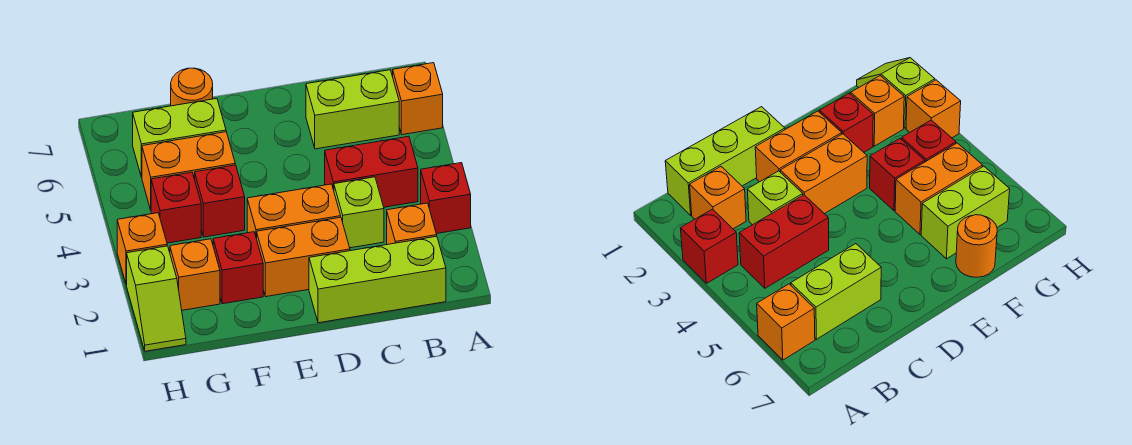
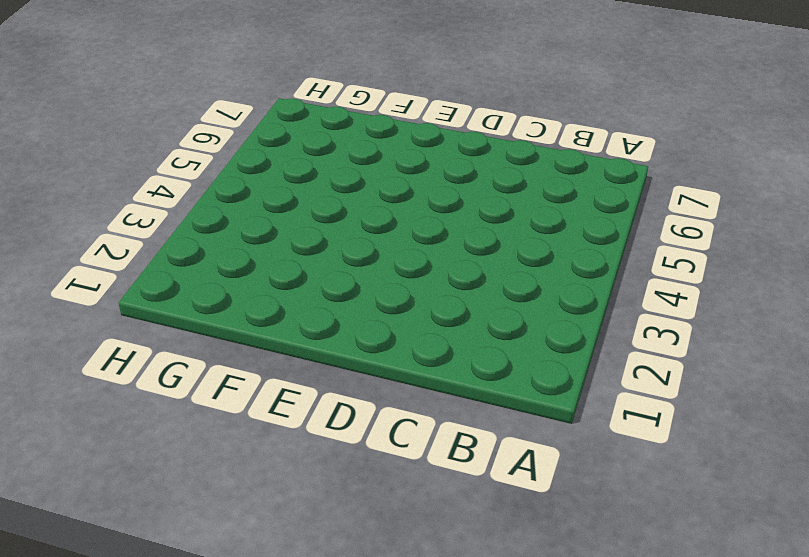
none -> red brick A3 level 1
none -> orange brick A6 level 1
none -> lime brick B1:D1 level 1

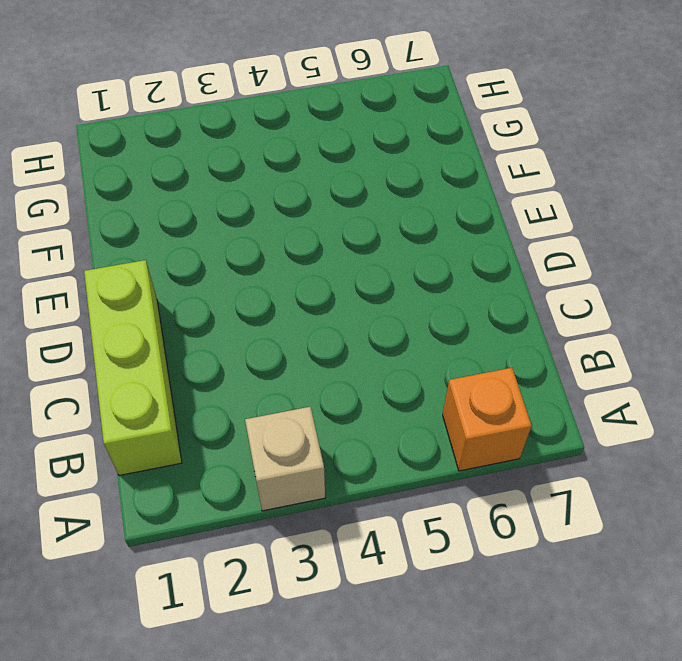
tan brick A3 level 1 -> red brick A3 level 1
none -> orange brick B2 level 1
none -> red brick B4:C4 level 1
none -> lime brick B6:C6 level 1

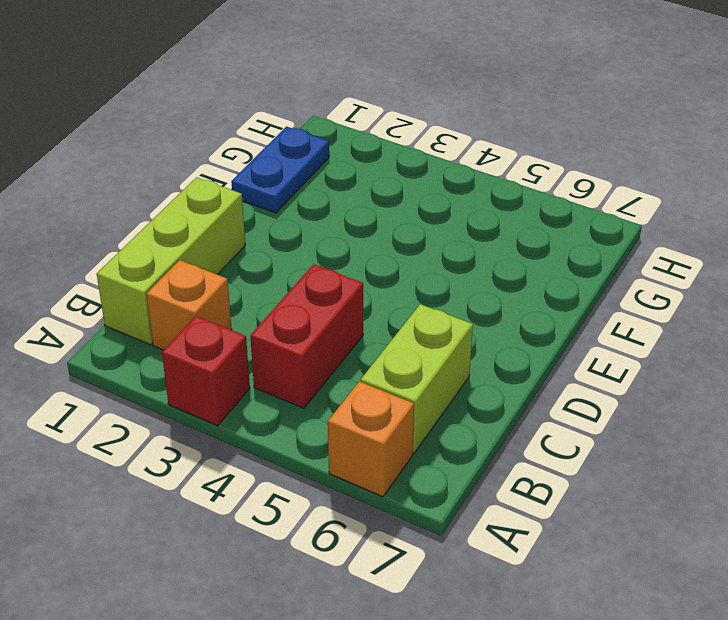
blue plate F1:G1 level 1 -> none
none -> lime brick C3 level 1
none -> orange brick D2:E2 level 1
none -> orange brick D3:E3 level 1

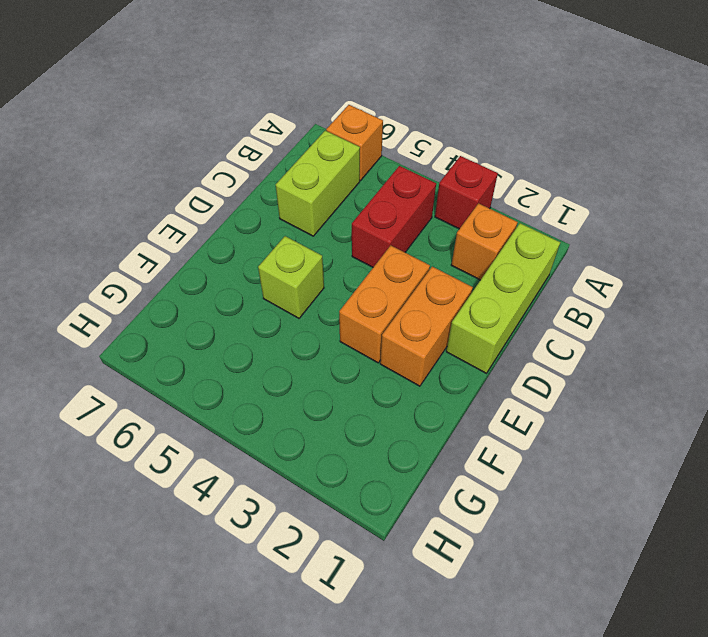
lime brick E5 level 1 -> lime brick C3 level 1
none -> red brick F2 level 1
none -> red brick F4 level 1
none -> orange brick F5:G5 level 1

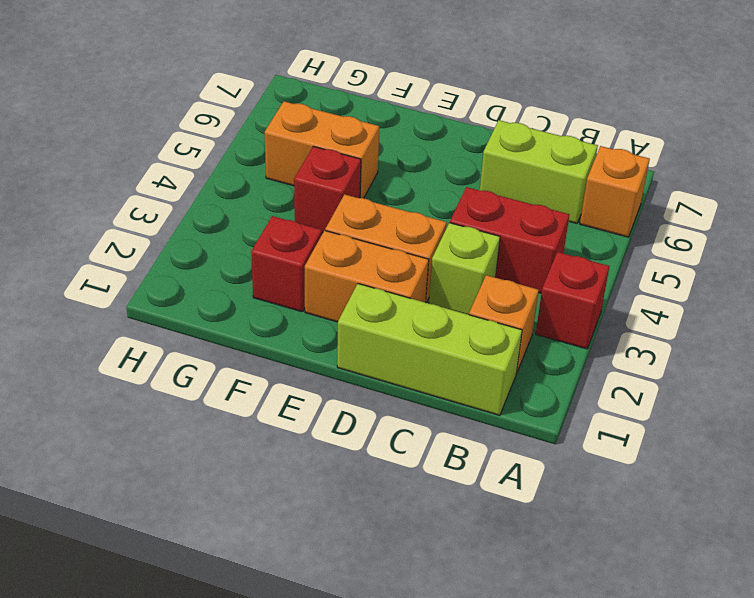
none -> lime brick F6:G6 level 1
none -> orange round brick F7 level 1
none -> orange brick G2 level 1

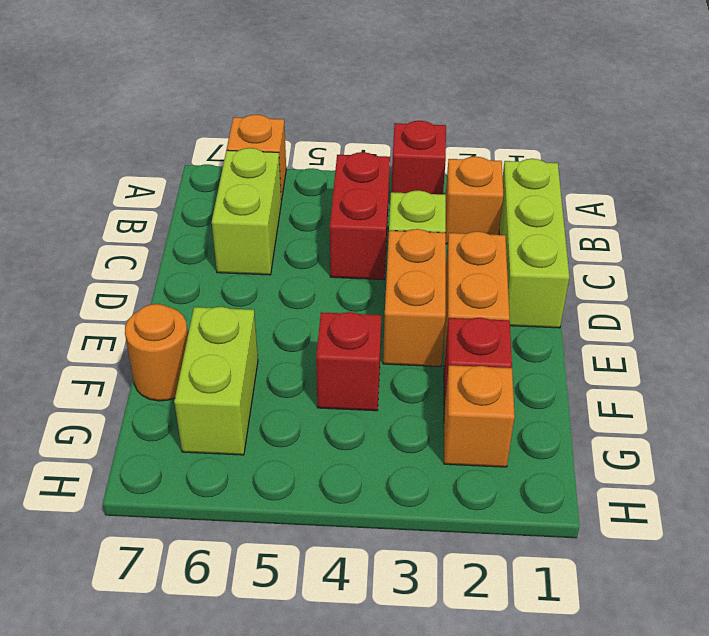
none -> orange brick F5:G5 level 1
none -> red brick G4 level 1
none -> lime slope H1:H2 level 1 top 2

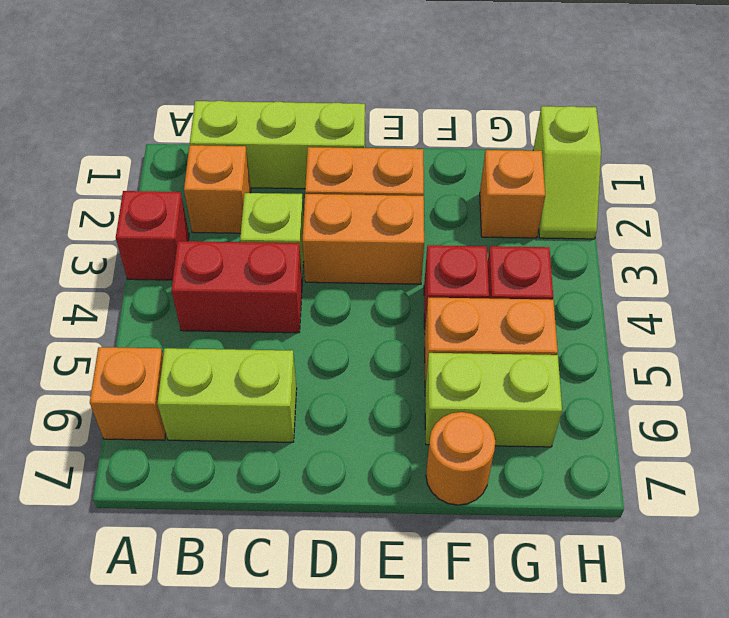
lime slope H1:H2 level 1 top 1 -> lime slope H1:H2 level 1 top 2
none -> red brick F2 level 1
none -> orange brick H3 level 1

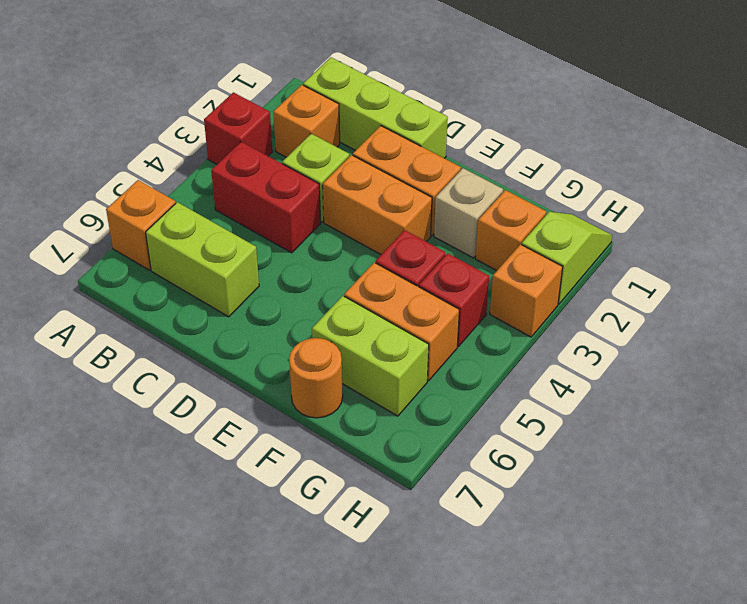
tan brick F2 level 1 -> red brick F2 level 1

